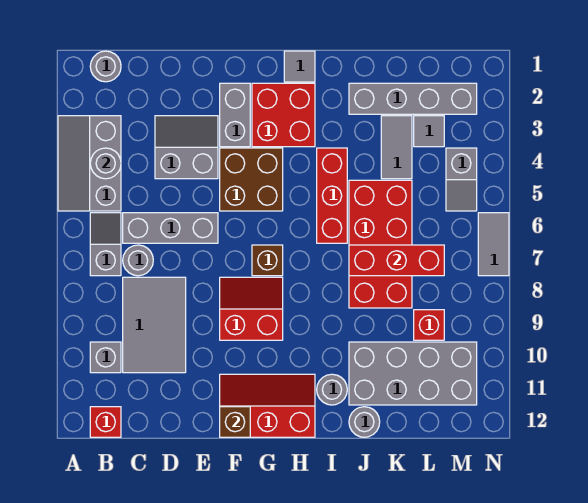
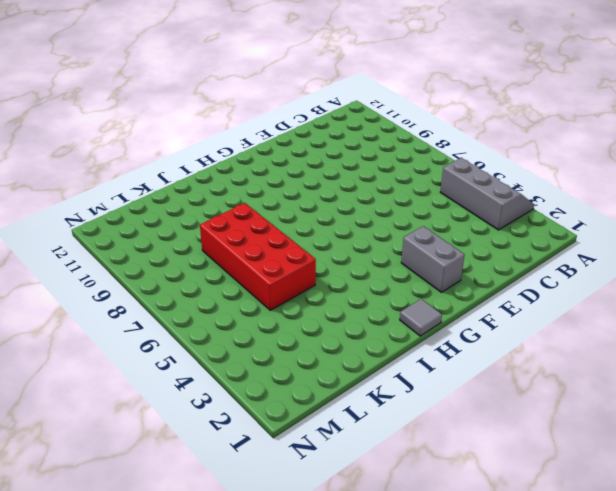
none -> grey round brick B1 level 1
none -> grey slope B6:B7 level 1 top 7
none -> grey brick B10 level 1
none -> red brick B12 level 1

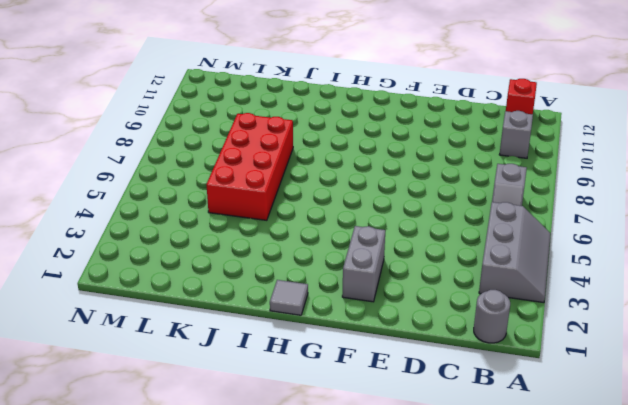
none -> grey brick C6:E6 level 1
none -> grey round brick C7 level 1
none -> grey tile C8:D10 level 1
none -> grey slope D3:E4 level 1 top 4

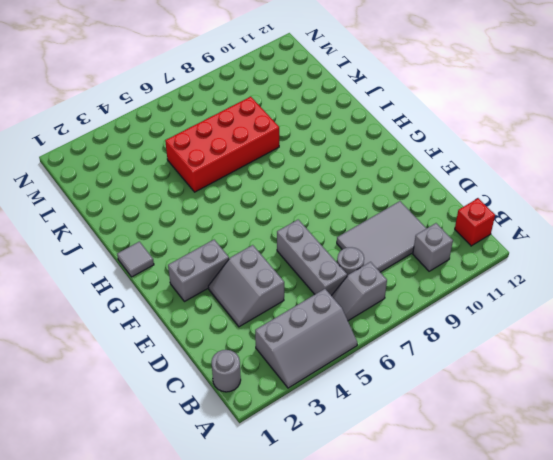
none -> brown brick F4:G5 level 1
none -> red slope F8:G9 level 1 top 9
none -> red slope F11:H12 level 1 top 12
none -> red brick G2:H3 level 1

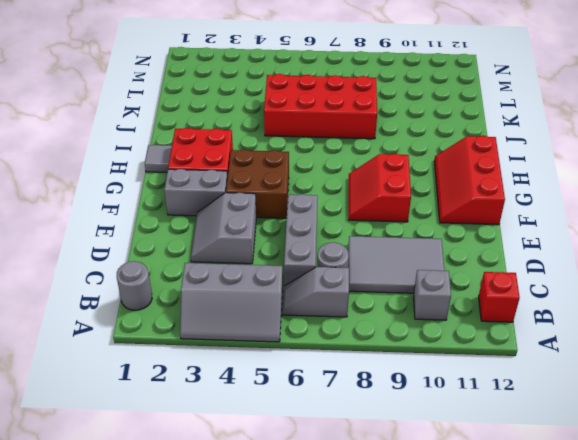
none -> brown brick G7 level 1
none -> red brick I4:I6 level 1
none -> grey round brick I11 level 1
none -> grey brick J2:M2 level 1

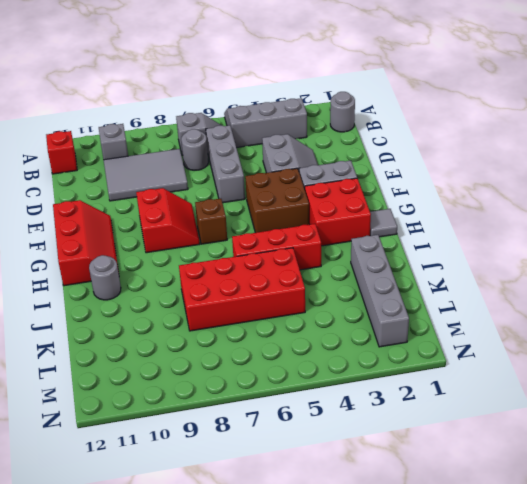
none -> grey brick J10:M11 level 1
none -> grey round brick J12 level 1
none -> grey tile K3:K4 level 1
none -> grey tile L3 level 1

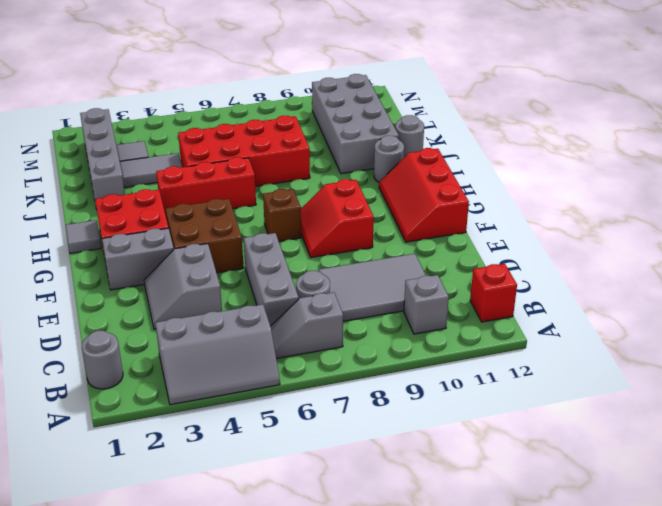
none -> red brick L9 level 1
none -> grey slope M4:M5 level 1 top 4
none -> grey tile N6:N7 level 1
none -> grey round brick B4 level 2

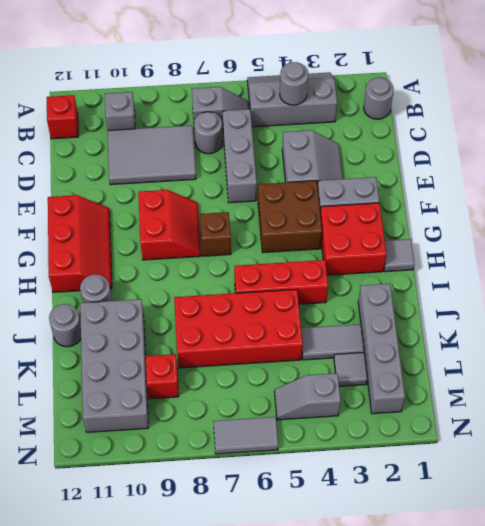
none -> brown brick F12 level 2
none -> red brick J7:L7 level 2

